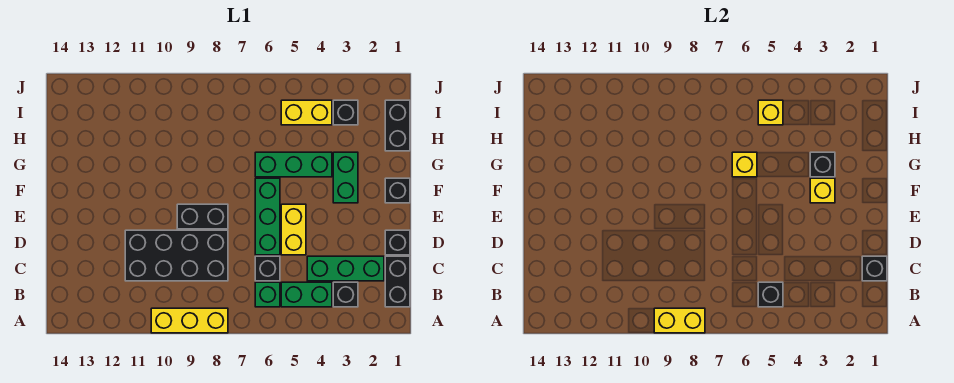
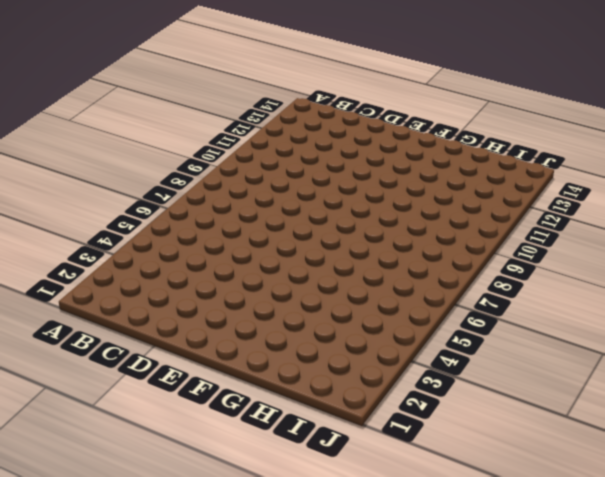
none -> yellow brick A8:A10 level 1
none -> black brick B1:C1 level 1
none -> black brick B3 level 1

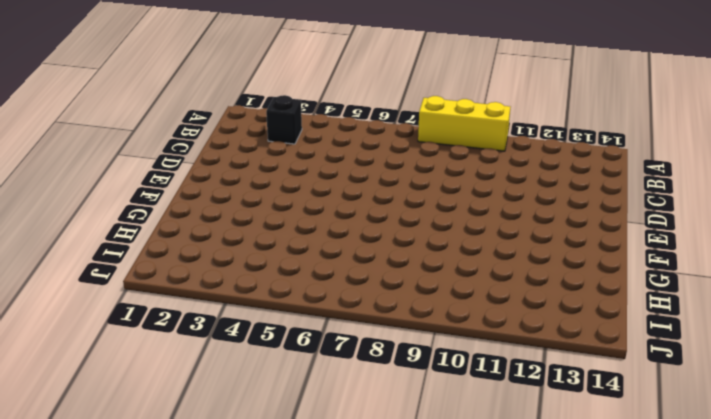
none -> black brick B1:C1 level 1
none -> green brick B4:B5 level 1
none -> green brick B6 level 1

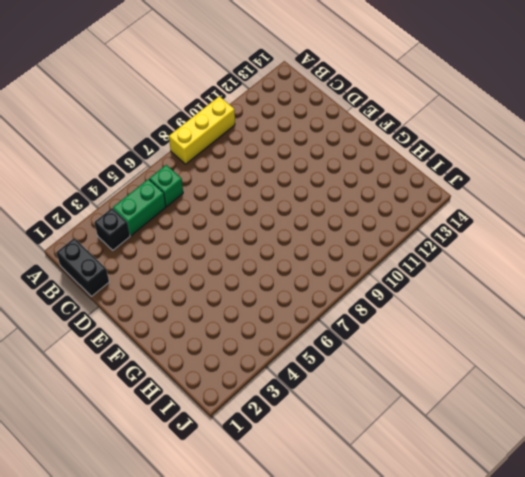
none -> green brick C2:C4 level 1
none -> black brick C6 level 1
none -> black brick C8:D11 level 1

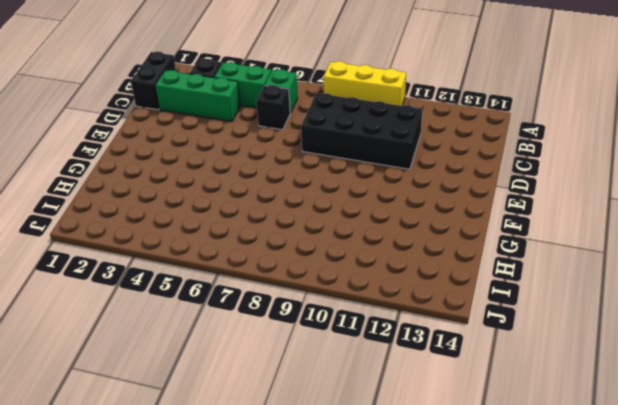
none -> black brick D1 level 1
none -> yellow brick D5:E5 level 1
none -> green brick D6:F6 level 1

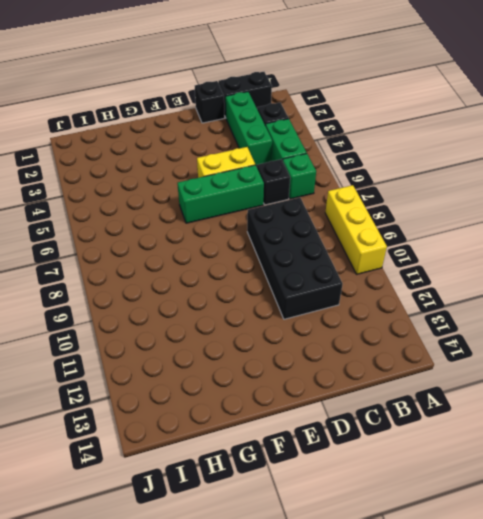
none -> black brick E8:E9 level 1
none -> black brick F1 level 1
none -> green brick F3:G3 level 1

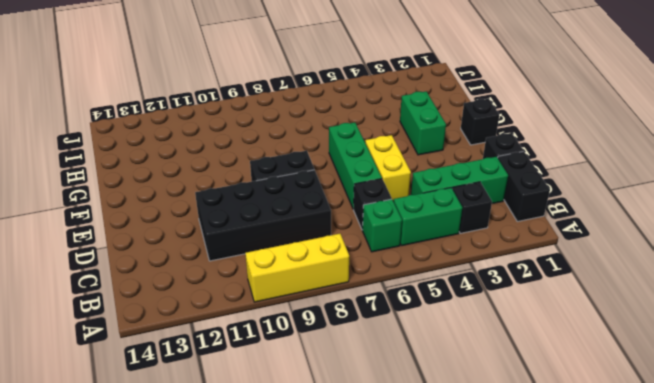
none -> green brick G4:G6 level 1
none -> black brick H1:I1 level 1
none -> black brick I3 level 1

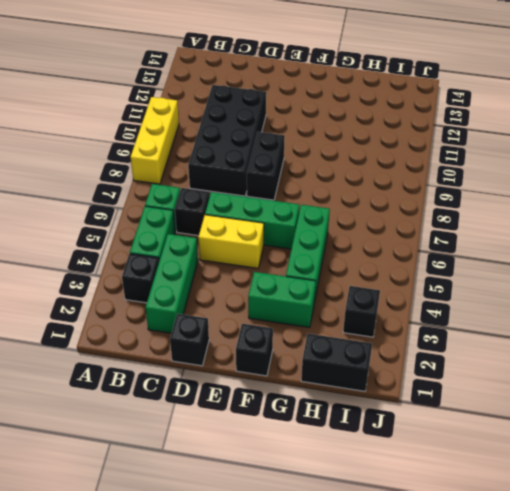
none -> black brick B1:C1 level 1
none -> yellow brick I4:I5 level 1
none -> yellow brick A8:A9 level 2

